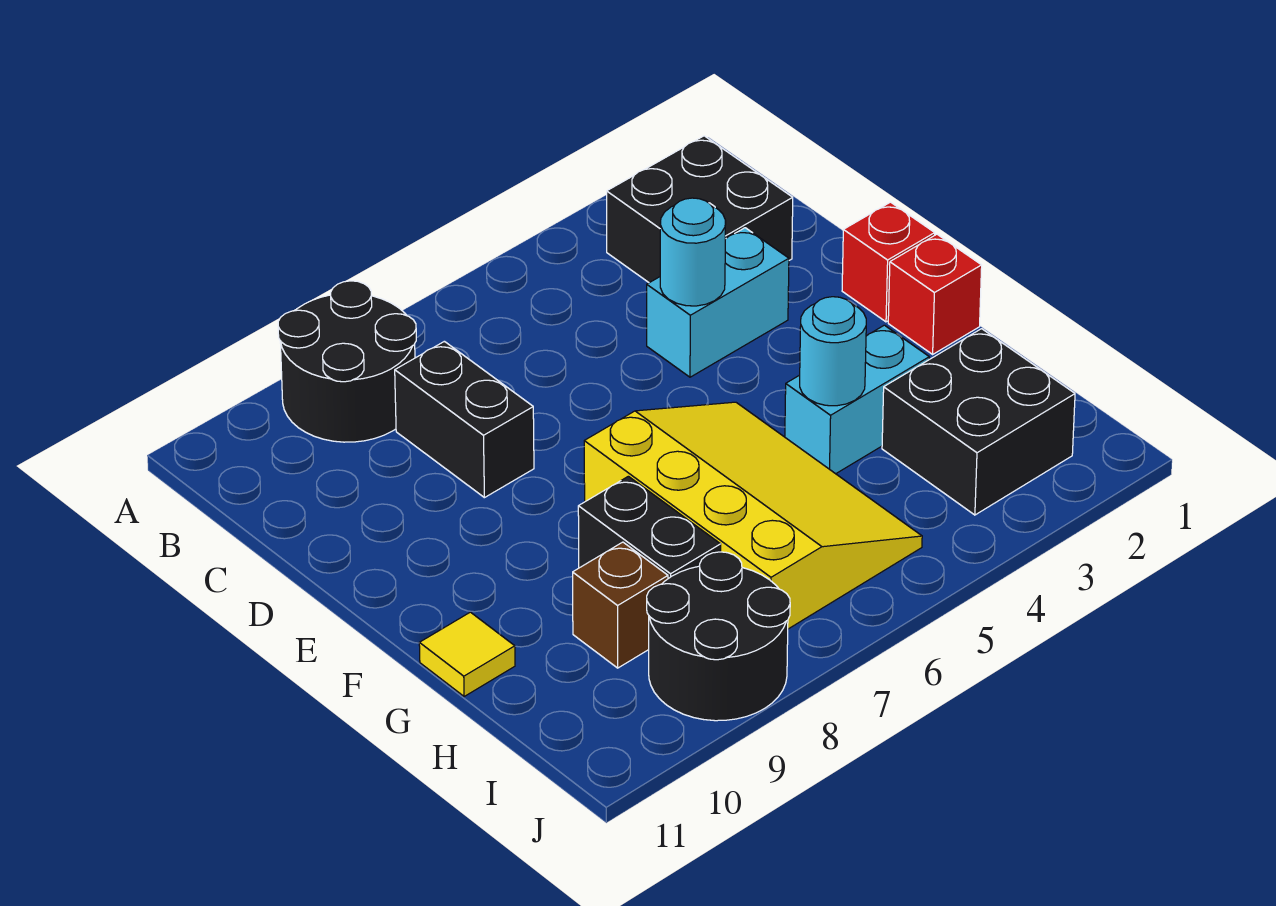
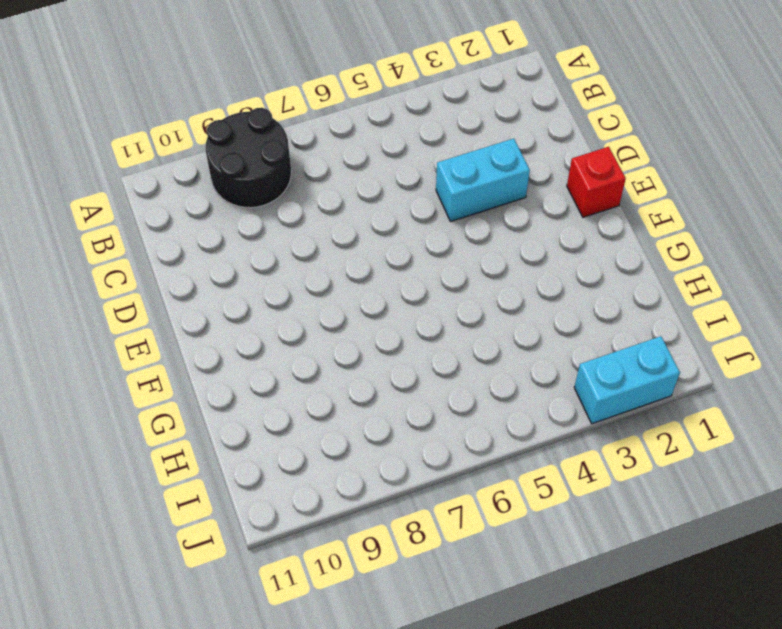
cyan brick J2:J3 level 1 -> cyan brick G3:G4 level 1
none -> black brick B2:C3 level 1
none -> black brick C8:D8 level 1
none -> red brick F1 level 1

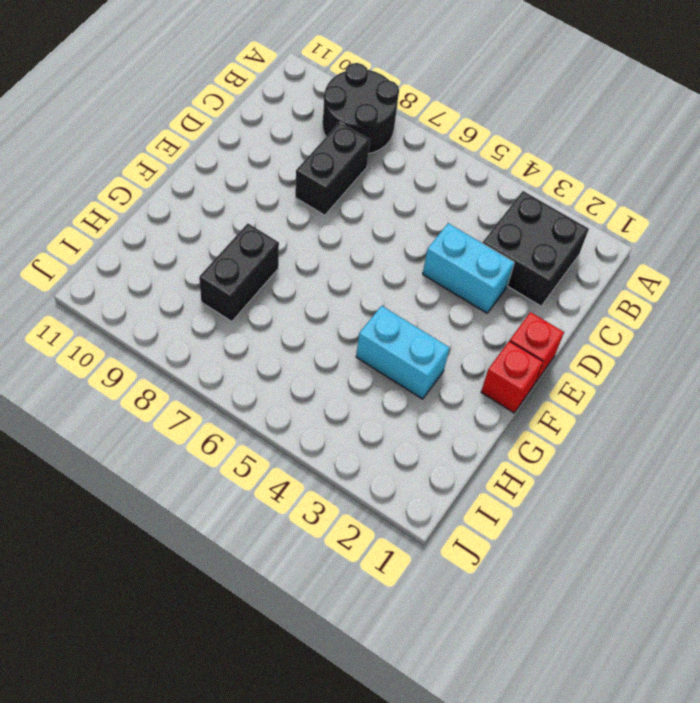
none -> yellow slope F5:I7 level 1 top 7
none -> yellow tile G11 level 1
none -> black brick H2:I3 level 1

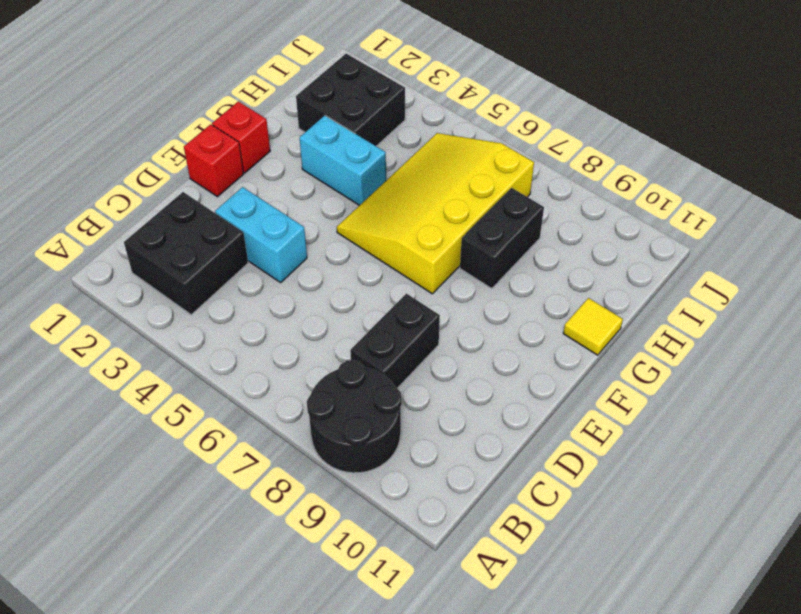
none -> brown brick H9 level 1
none -> black round brick I8:J9 level 1
none -> cyan round brick D4 level 2

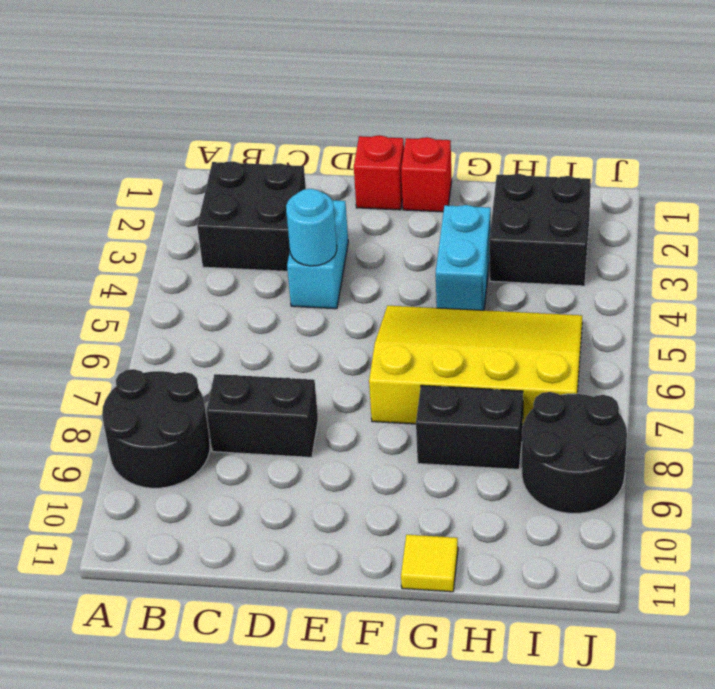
none -> brown brick H9 level 1
none -> cyan round brick G4 level 2

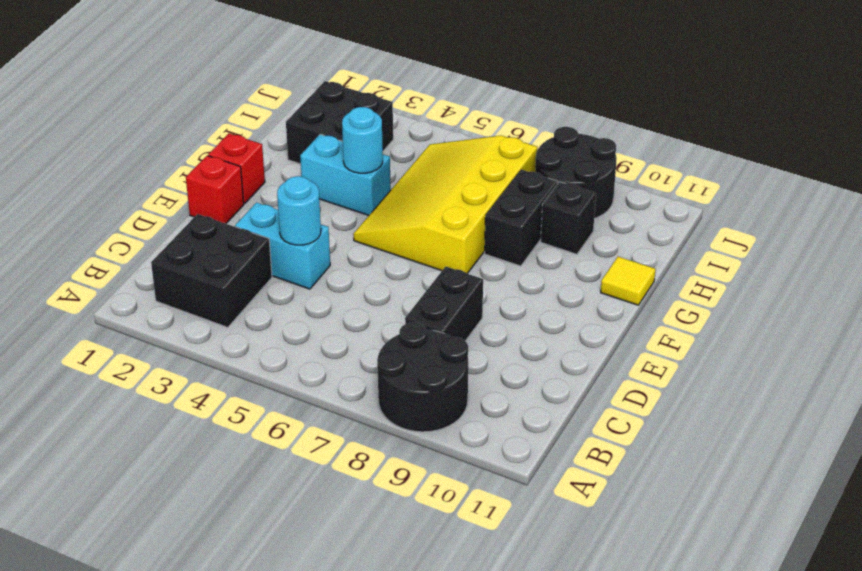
black brick H9 level 1 -> brown brick H9 level 1

